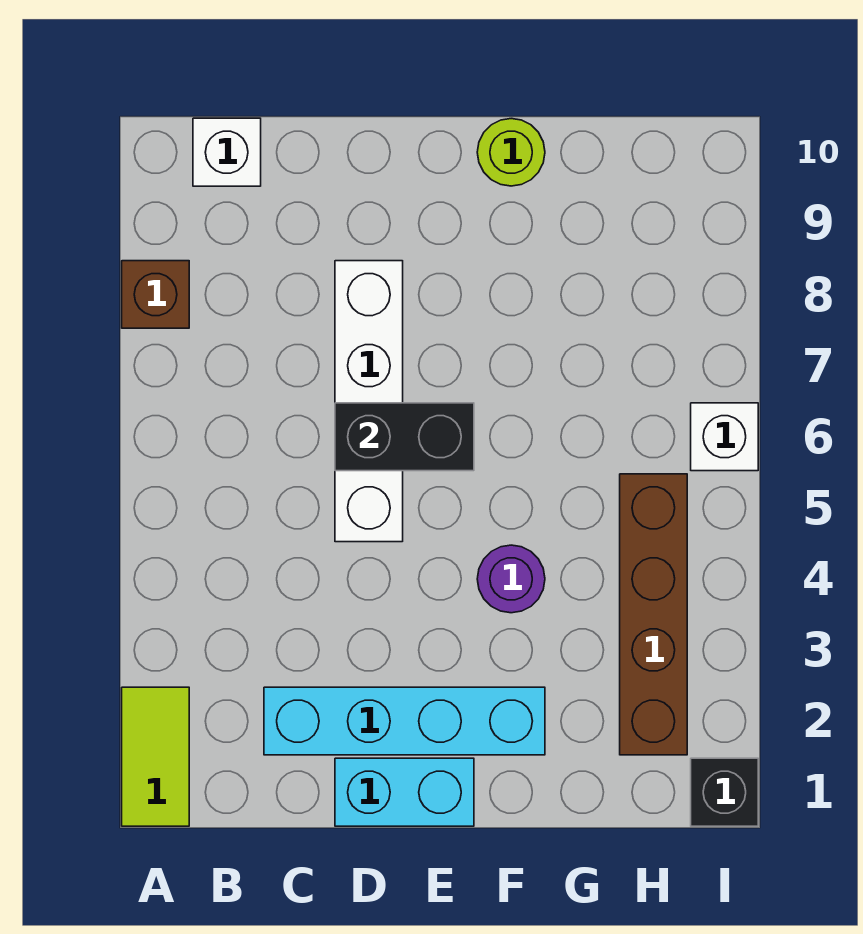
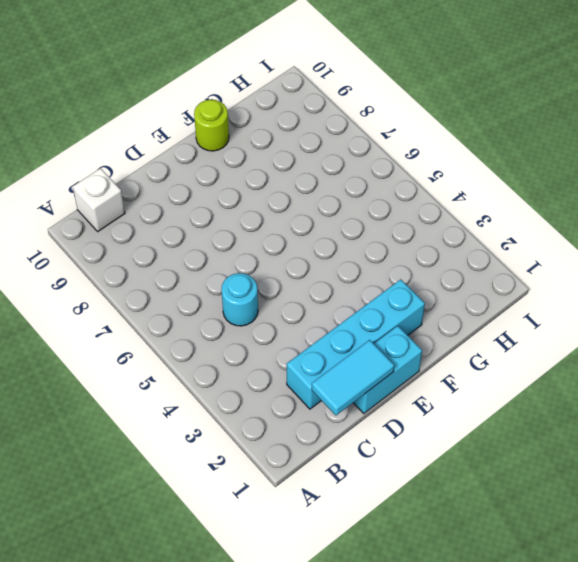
cyan tile C1:D1 level 2 -> none
cyan round brick C5 level 1 -> none
none -> lime tile A1:A2 level 1
none -> brown brick A8 level 1
none -> white brick D5:D8 level 1

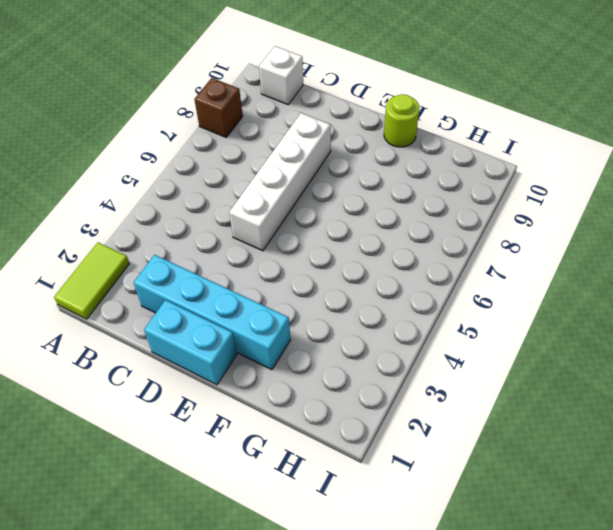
none -> purple round brick F4 level 1
none -> brown brick H2:H5 level 1
none -> black brick I1 level 1

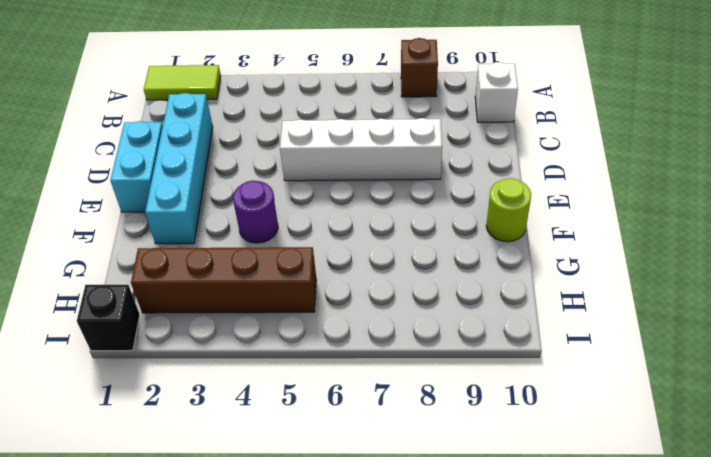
none -> white brick I6 level 1
none -> black brick D6:E6 level 2

